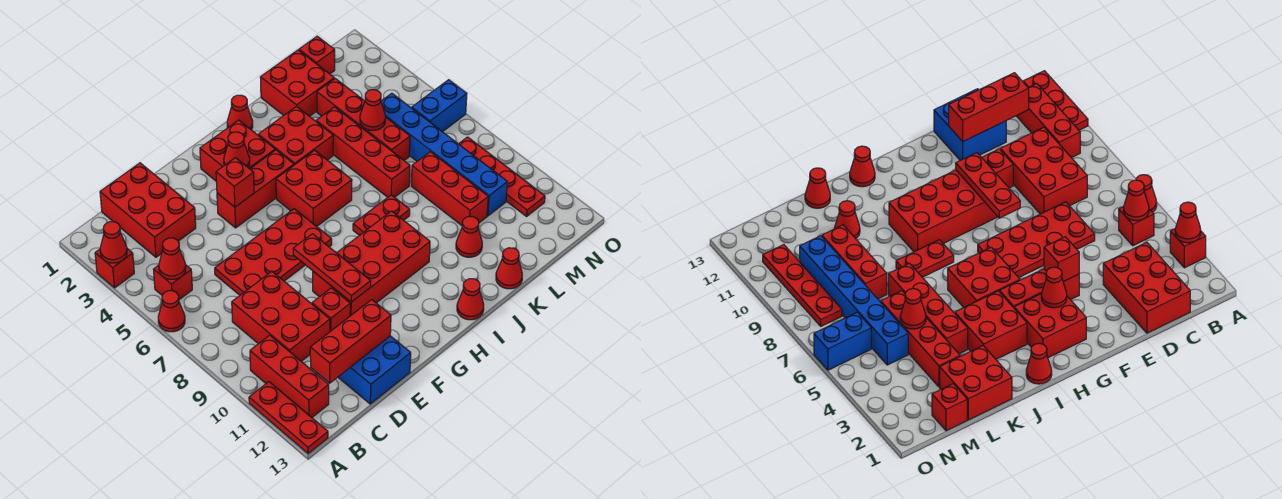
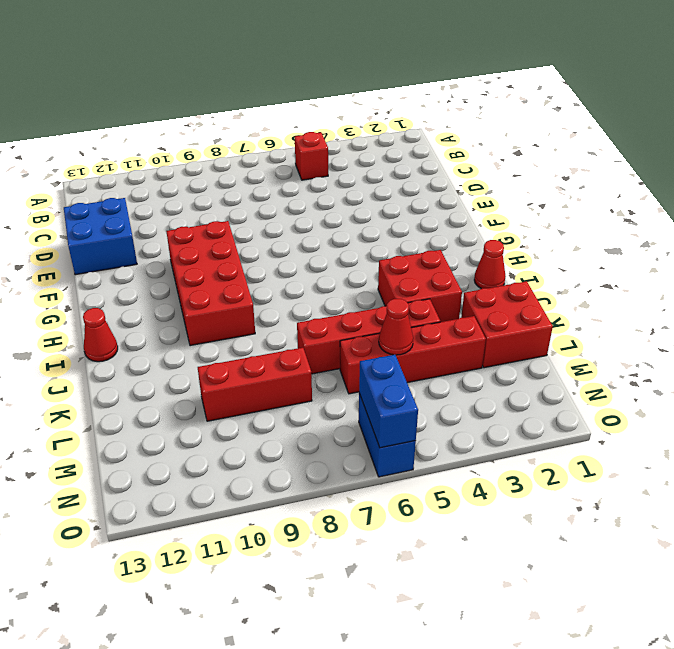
blue brick N6:O6 level 2 -> none
none -> red brick A3 level 1
none -> red cone A6 level 1
none -> red plate A11:A13 level 1
none -> red brick B10:B12 level 1

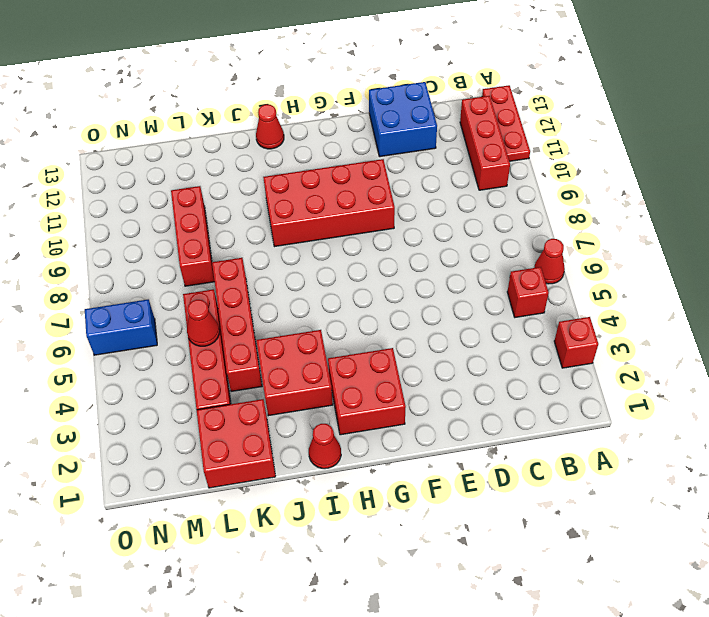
none -> red brick C1:D3 level 1
none -> red brick C8:D10 level 1
none -> red plate D6:G7 level 1
none -> red brick E10 level 1

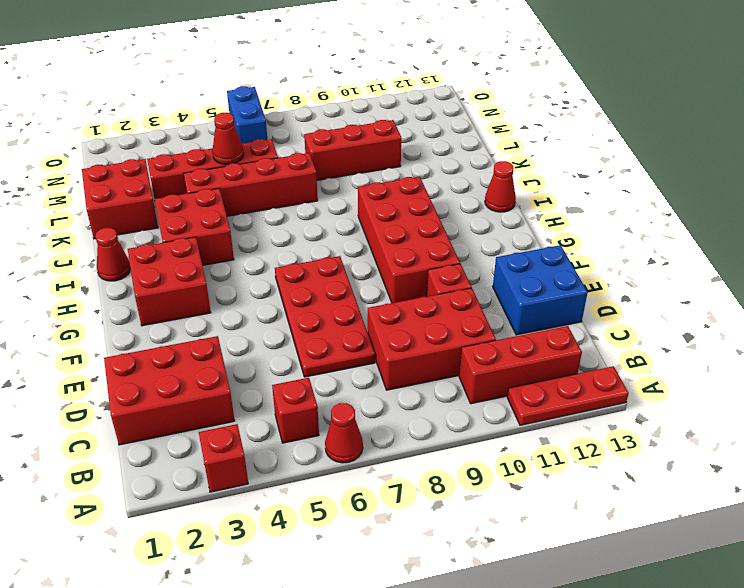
none -> red brick F4:H4 level 1
none -> red brick H5:I6 level 1
none -> red plate I8:J8 level 1
none -> red cone K11 level 1

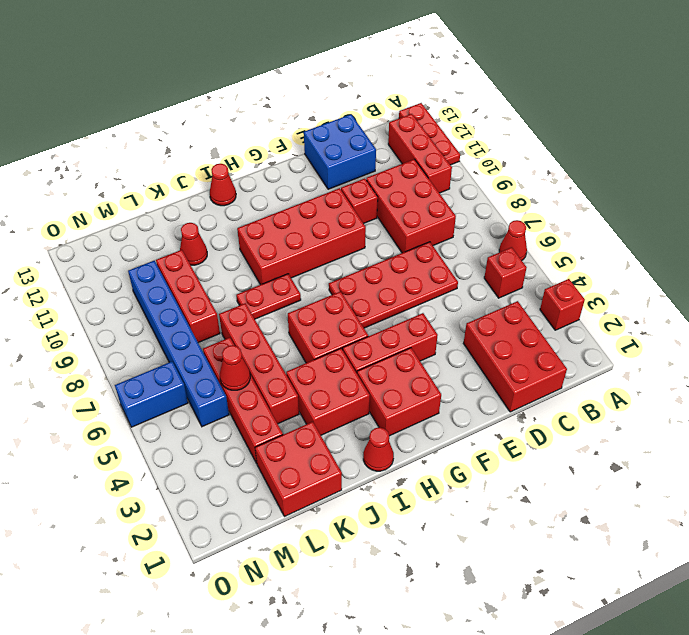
none -> red cone K13 level 1
none -> red brick M1 level 1
none -> red plate N8:N11 level 1
none -> red cone A3 level 2

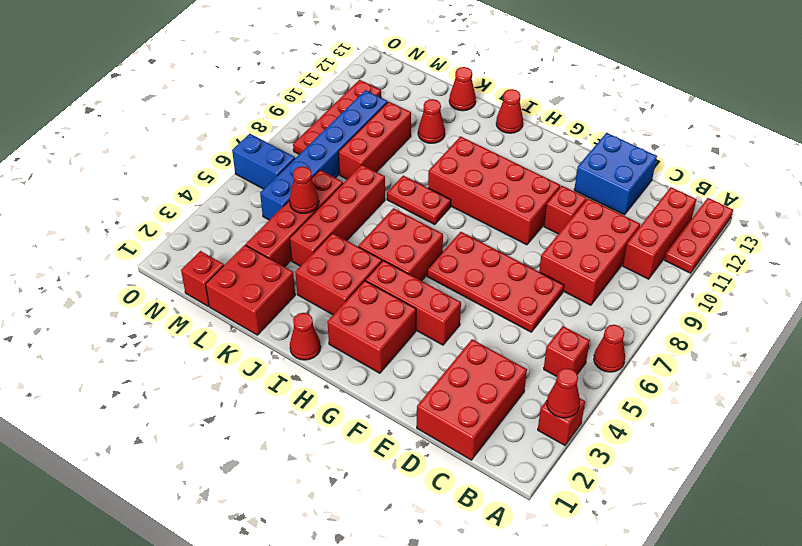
none -> red cone B5 level 2
none -> red brick C12:E12 level 2
none -> red brick F4 level 2
none -> red plate F8:F10 level 2

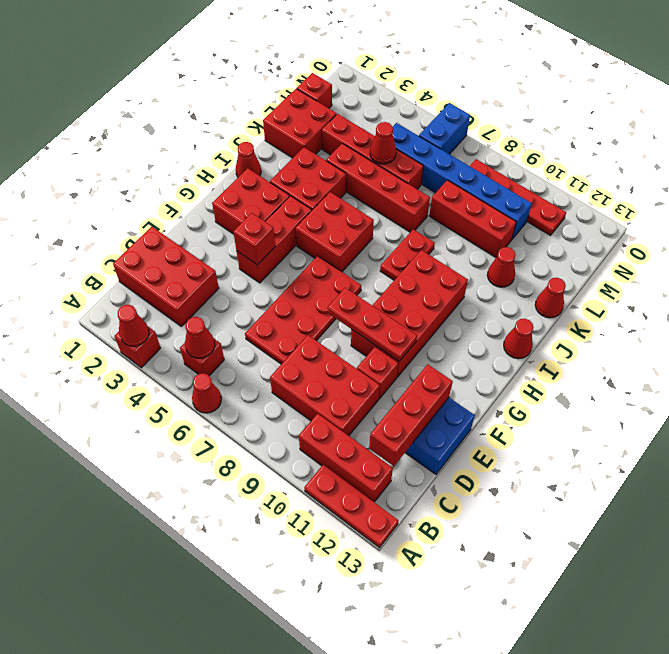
none -> red cone G3 level 2

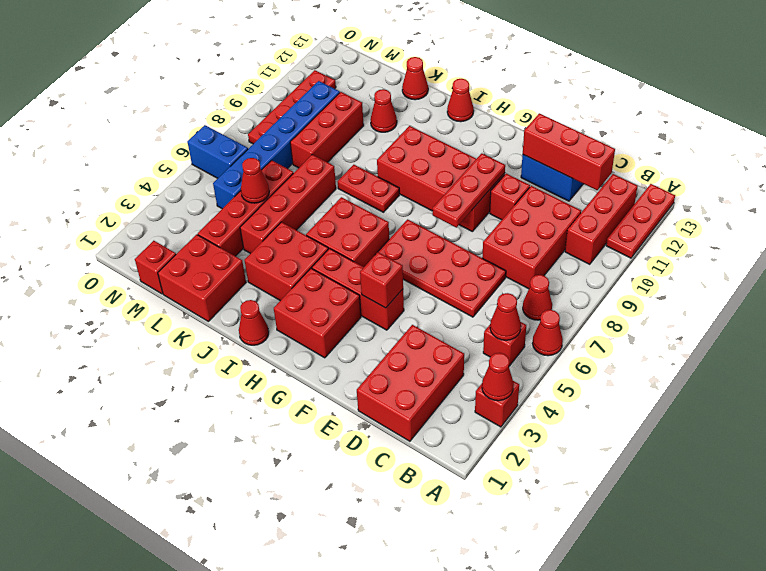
red cone B7 level 1 -> red cone G3 level 2

